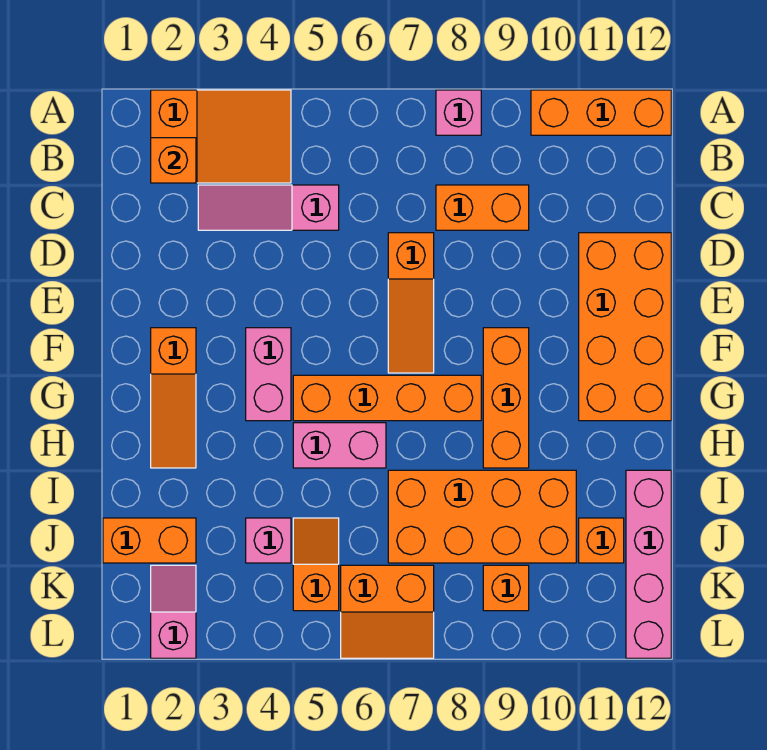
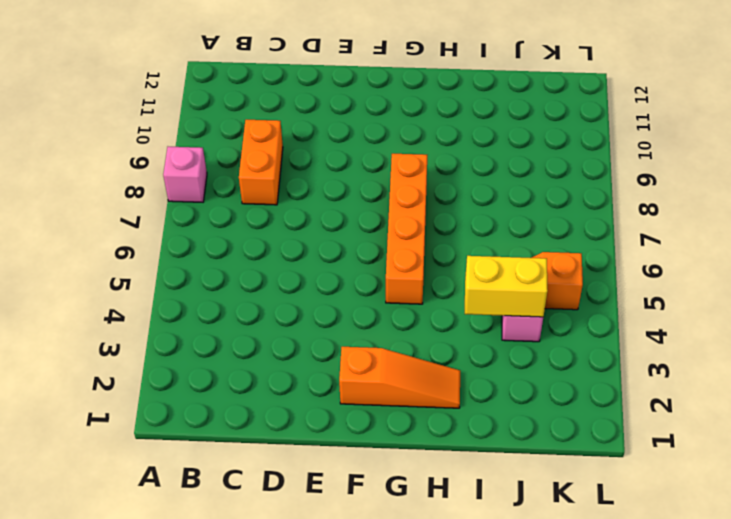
yellow brick I4:J4 level 2 -> none
none -> orange slope A2:B4 level 1 top 2
none -> orange brick A10:A12 level 1
none -> pink slope C3:C5 level 1 top 5

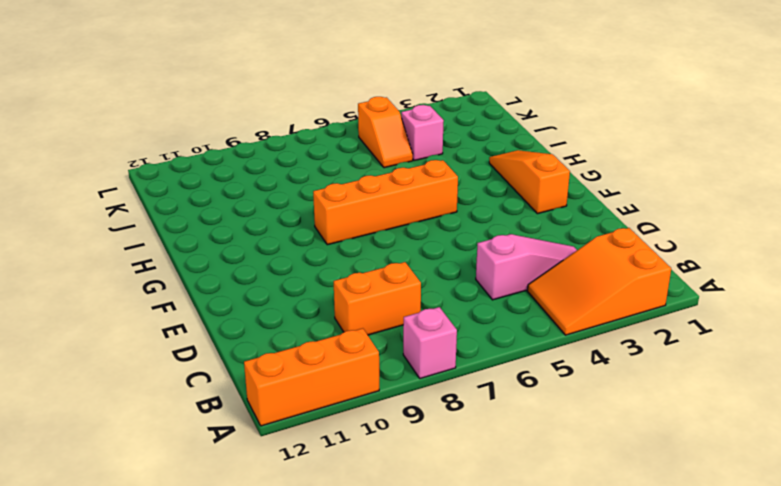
none -> orange slope D7:F7 level 1 top D
none -> orange brick D11:G12 level 1
none -> pink brick F4:G4 level 1

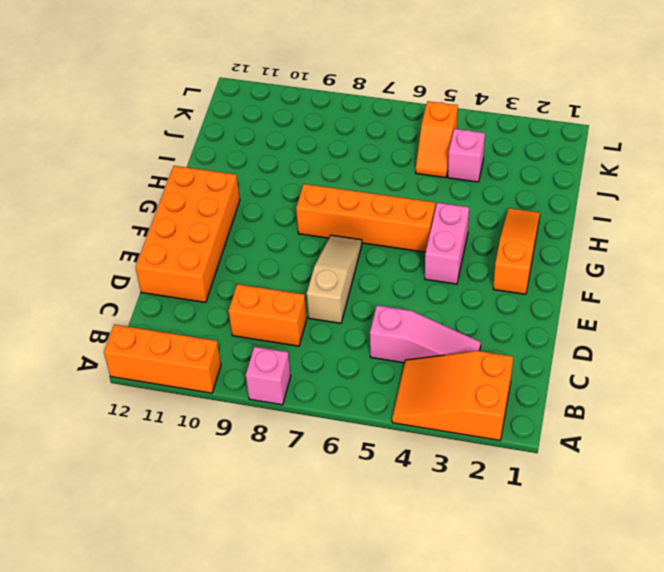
tan slope D7:F7 level 1 top D -> orange slope D7:F7 level 1 top D
none -> orange brick F9:H9 level 1
none -> pink brick H5:H6 level 1
none -> orange brick I7:J10 level 1

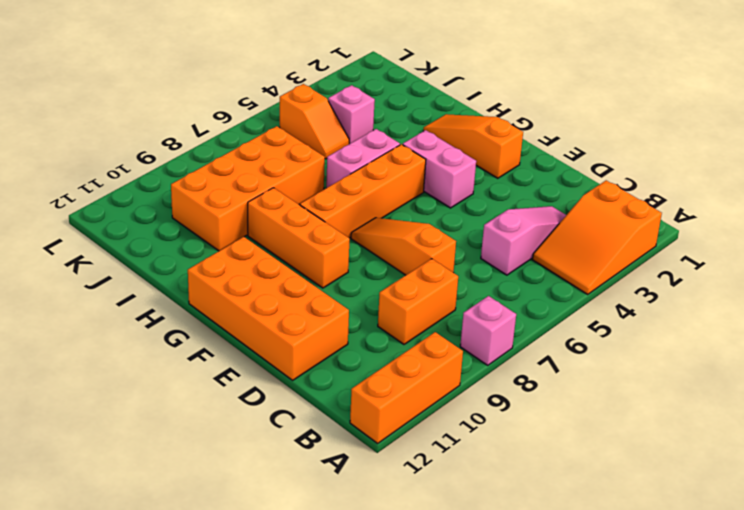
none -> pink brick I12:L12 level 1
none -> orange brick J1:J2 level 1
none -> orange brick J11 level 1

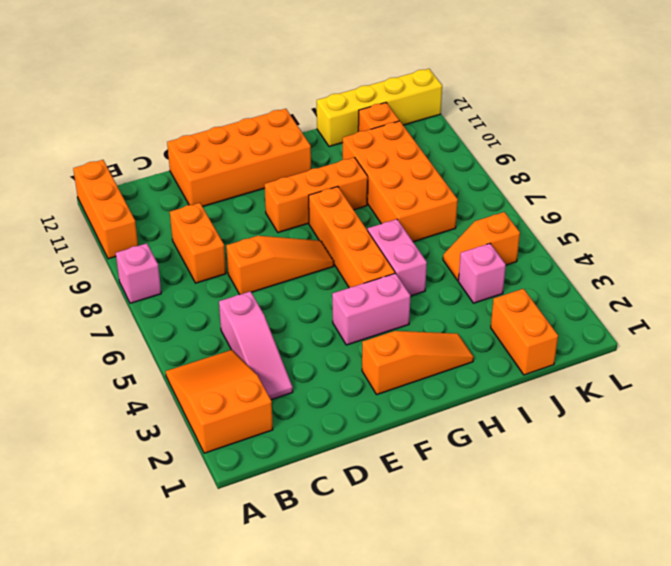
yellow brick I12:L12 level 1 -> pink brick I12:L12 level 1
none -> pink slope K2:L2 level 1 top L
none -> orange slope K6:L7 level 1 top K
none -> orange brick K9 level 1

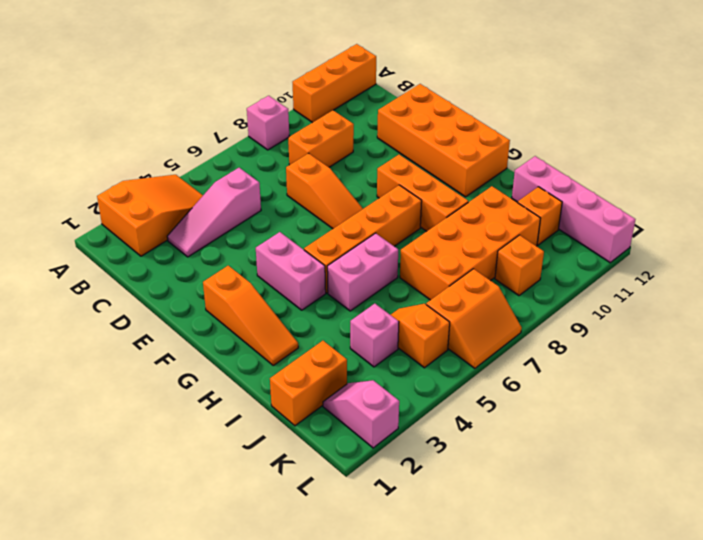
none -> orange brick B2 level 2

